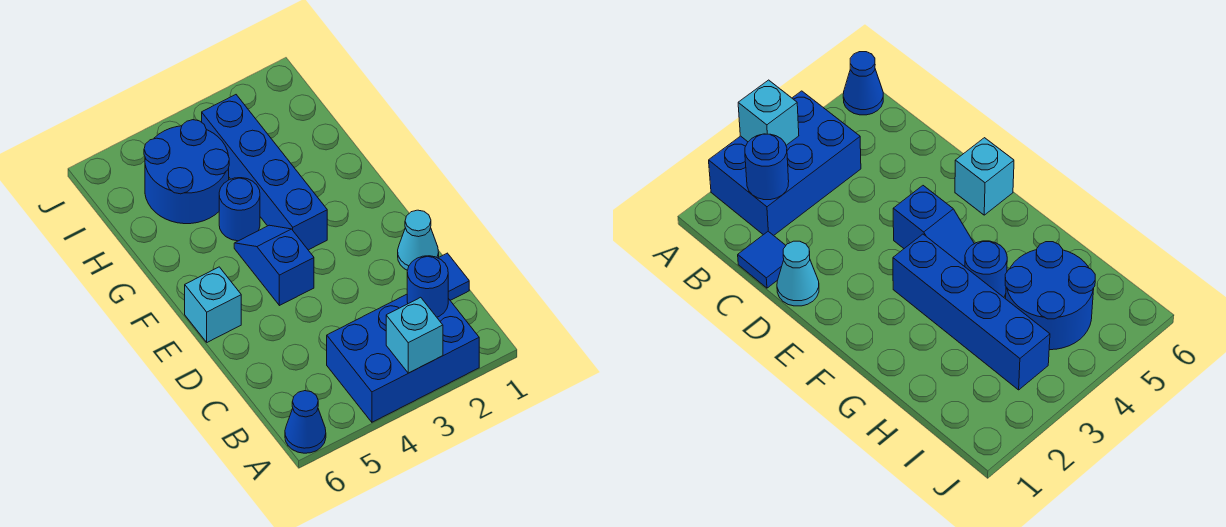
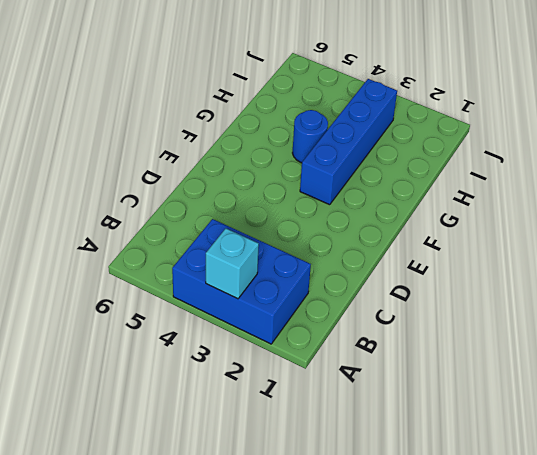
none -> blue cone A6 level 1
none -> blue tile C1 level 1

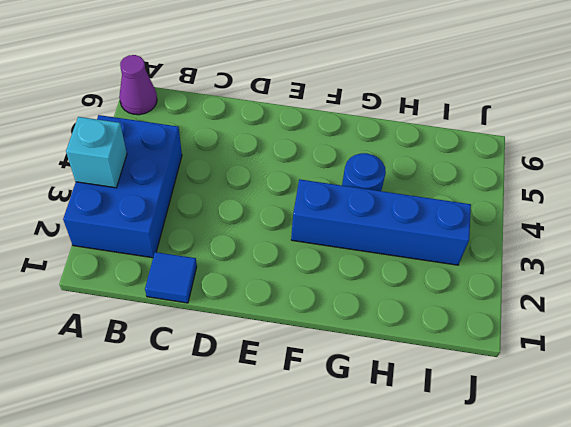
purple cone A6 level 1 -> blue cone A6 level 1
none -> cyan cone D1 level 1
none -> blue slope E4:F4 level 1 top E

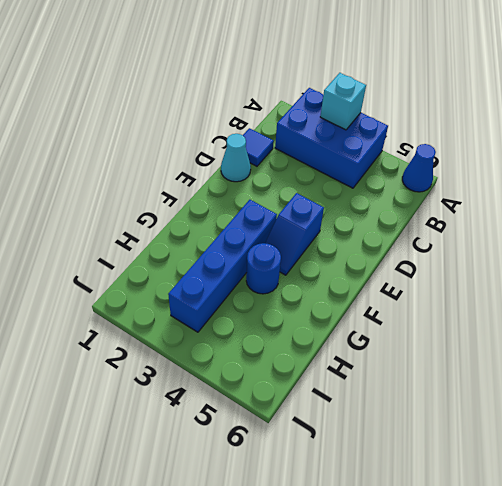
none -> cyan brick E6 level 1
none -> blue round brick H4:I5 level 1

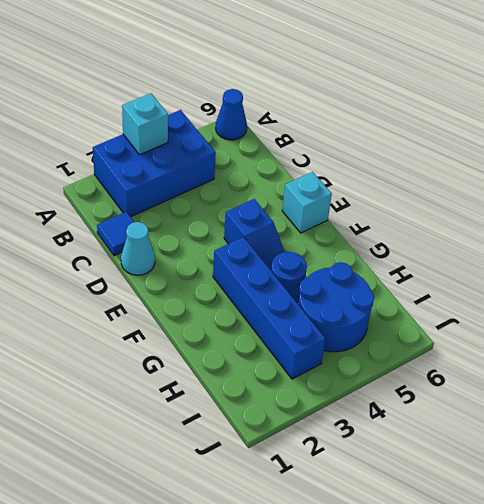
none -> blue round brick B2 level 2

